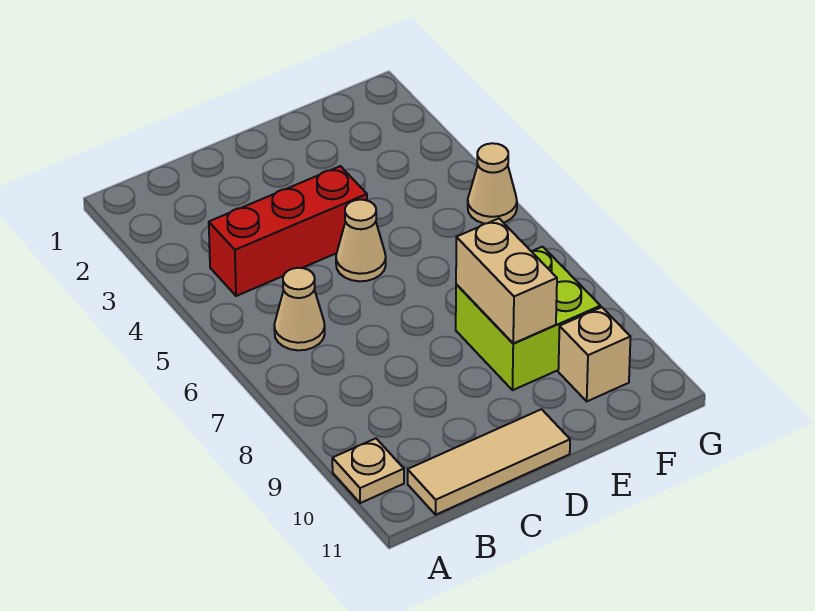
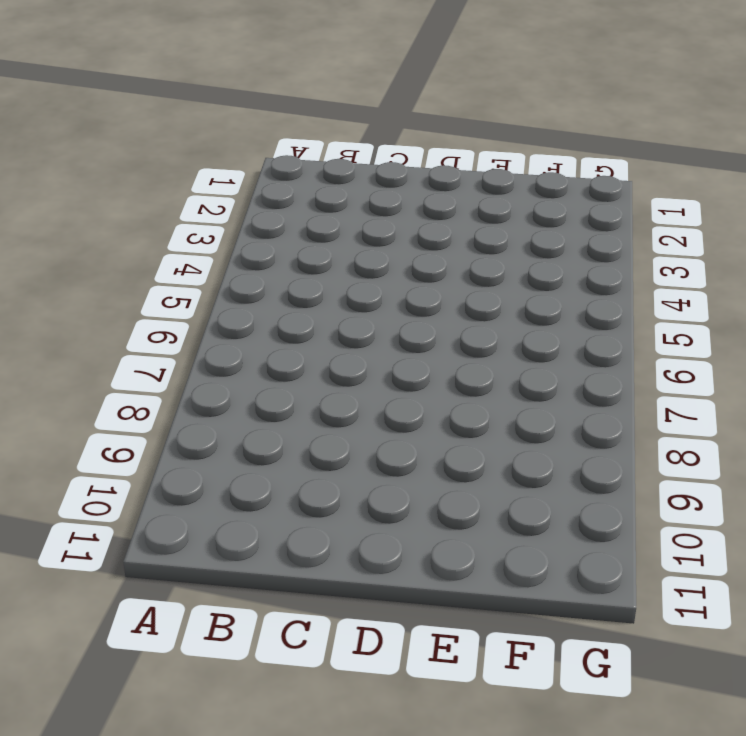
none -> tan plate A10 level 1
none -> red brick B4:D4 level 1

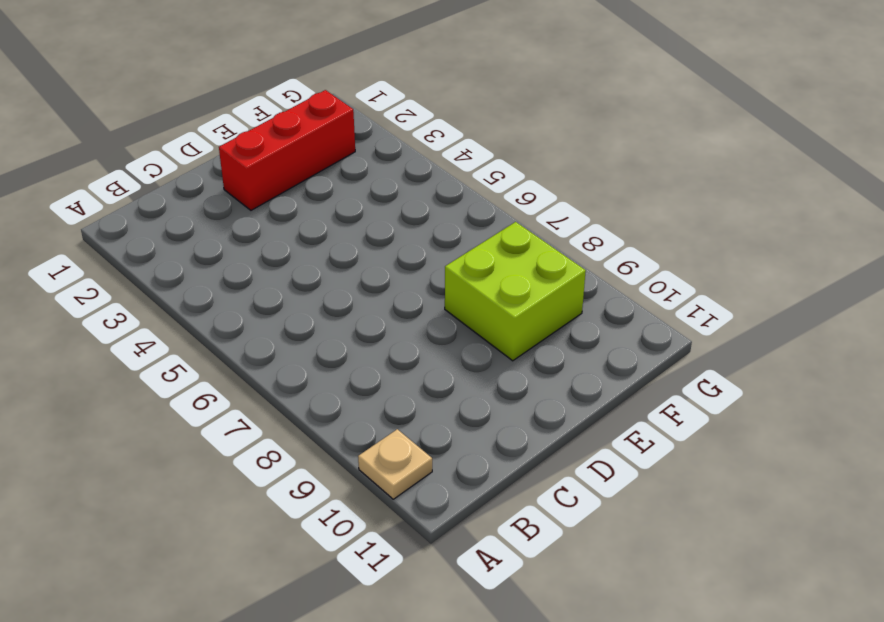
red brick D2:F2 level 1 -> red brick B4:D4 level 1
none -> tan cone B6 level 1
none -> tan tile B11:D11 level 1

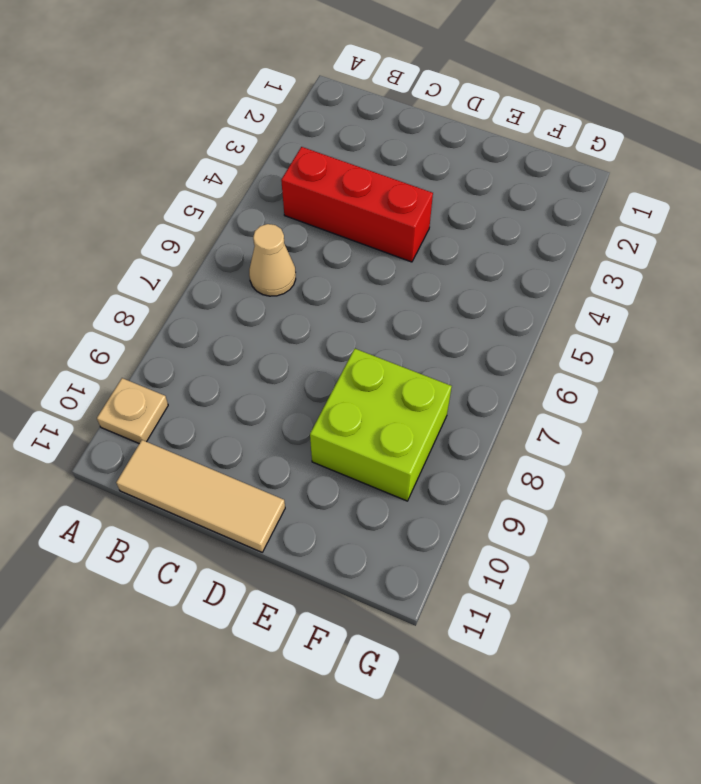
none -> tan cone D5 level 1
none -> tan brick F10 level 1

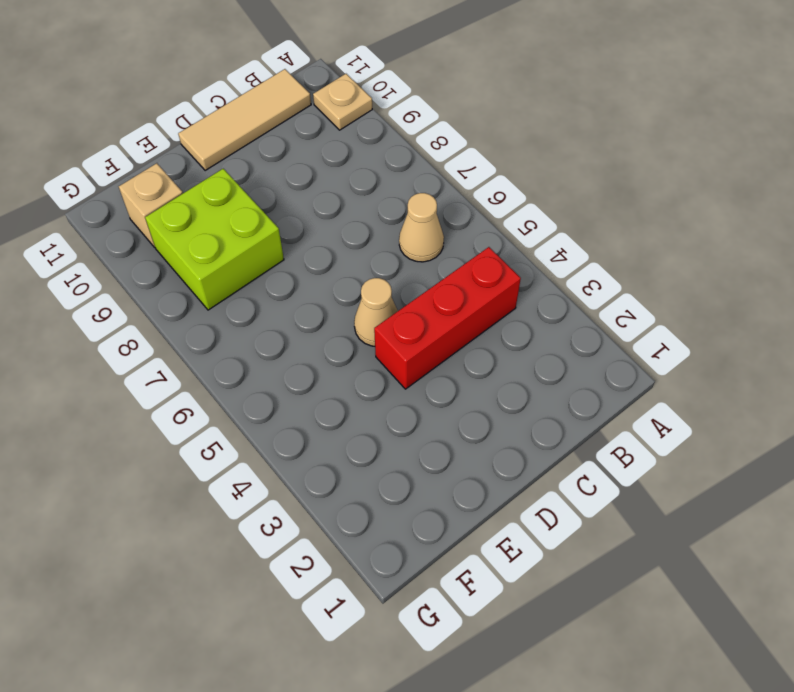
none -> tan cone G5 level 1
none -> tan brick E8:E9 level 2

